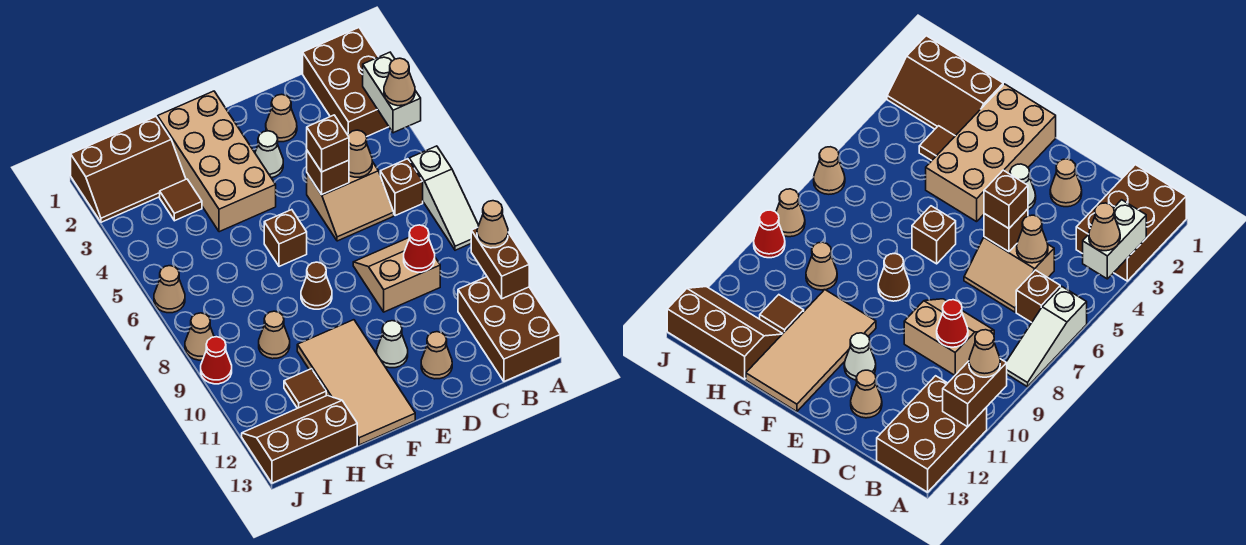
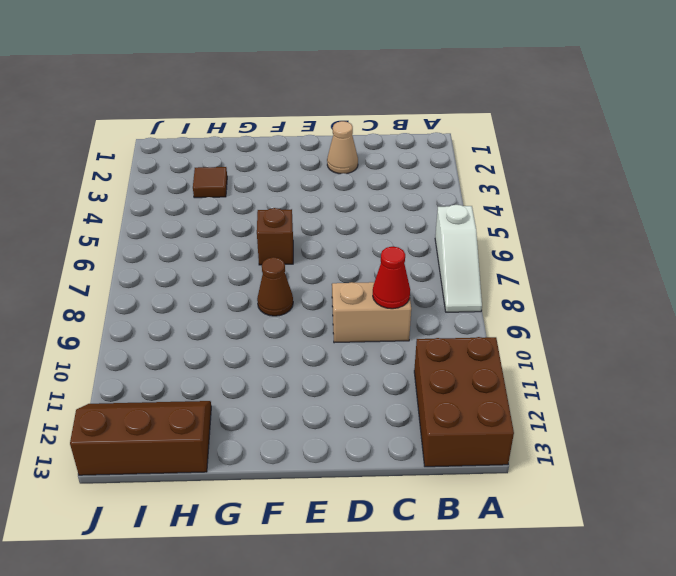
none -> brown brick A1:B3 level 1
none -> brown brick B6 level 1
none -> tan slope C5:D6 level 1 top 5
none -> tan cone D12 level 1

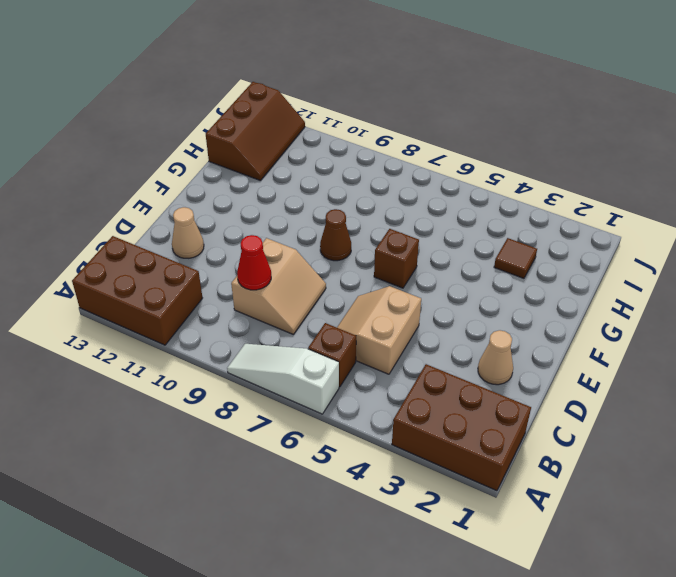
none -> white cone E3 level 1
none -> white cone E11 level 1
none -> tan brick F1:G4 level 1
none -> tan tile F10:G13 level 1

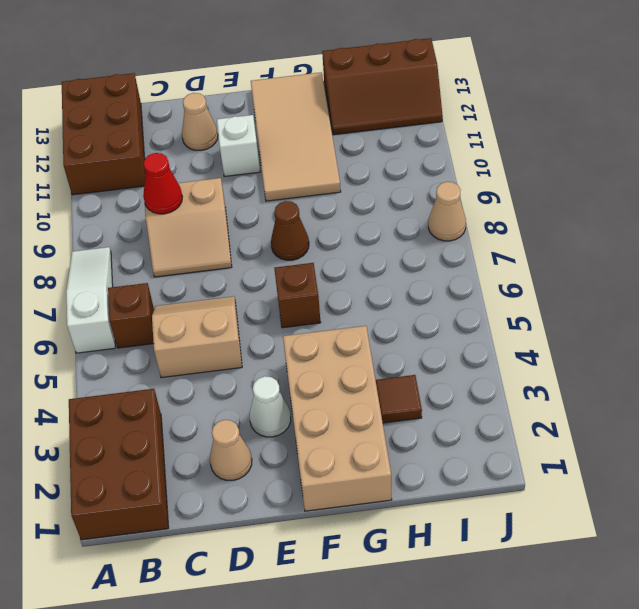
white brick E11 level 1 -> white cone E11 level 1
none -> brown slope H1:J2 level 1 top 1
none -> tan cone H9 level 1
none -> brown tile H11 level 1
none -> tan cone J6 level 1

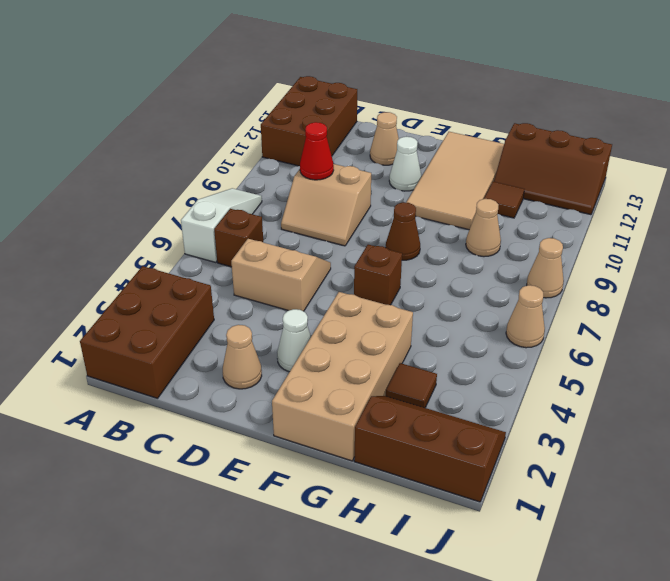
none -> red cone J9 level 1
none -> white brick A3:A4 level 2
none -> brown brick A10:A11 level 2
none -> tan cone C5 level 2

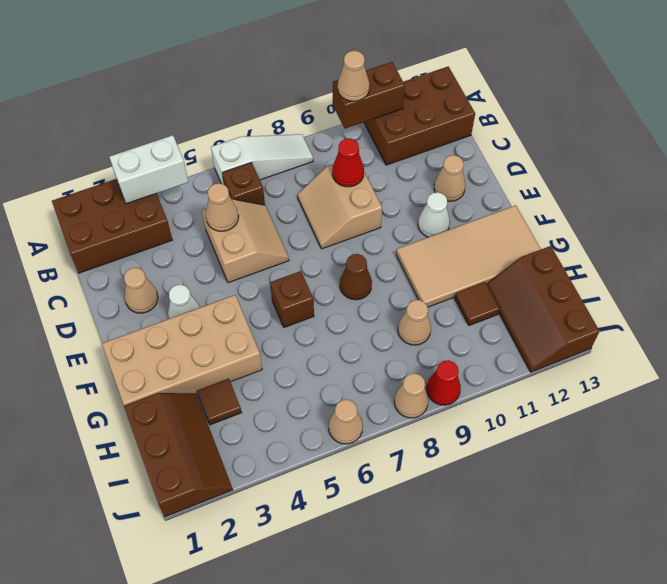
none -> brown brick D5 level 2
none -> tan cone A4 level 3
none -> brown brick D5 level 3

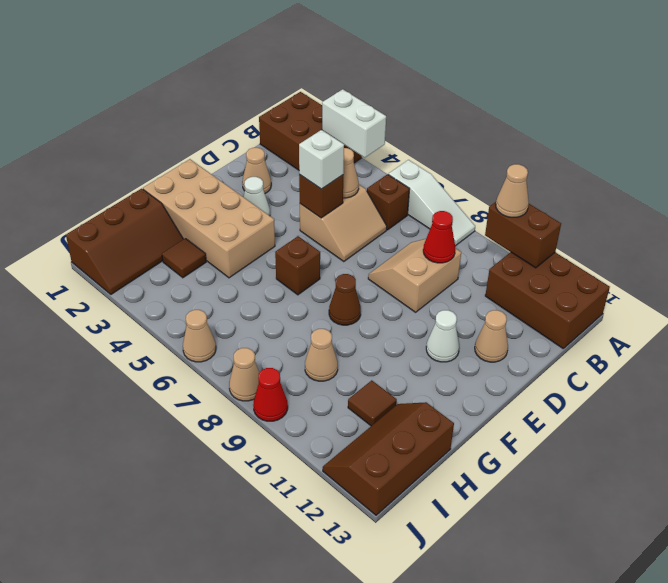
white brick D5 level 3 -> brown brick D5 level 3
none -> tan tile F10:G13 level 1
none -> tan cone A4 level 3

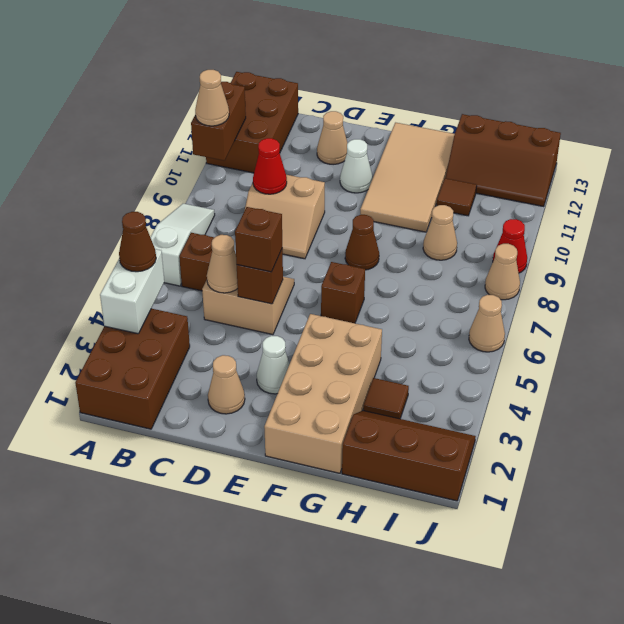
brown cone A4 level 3 -> tan cone A4 level 3

